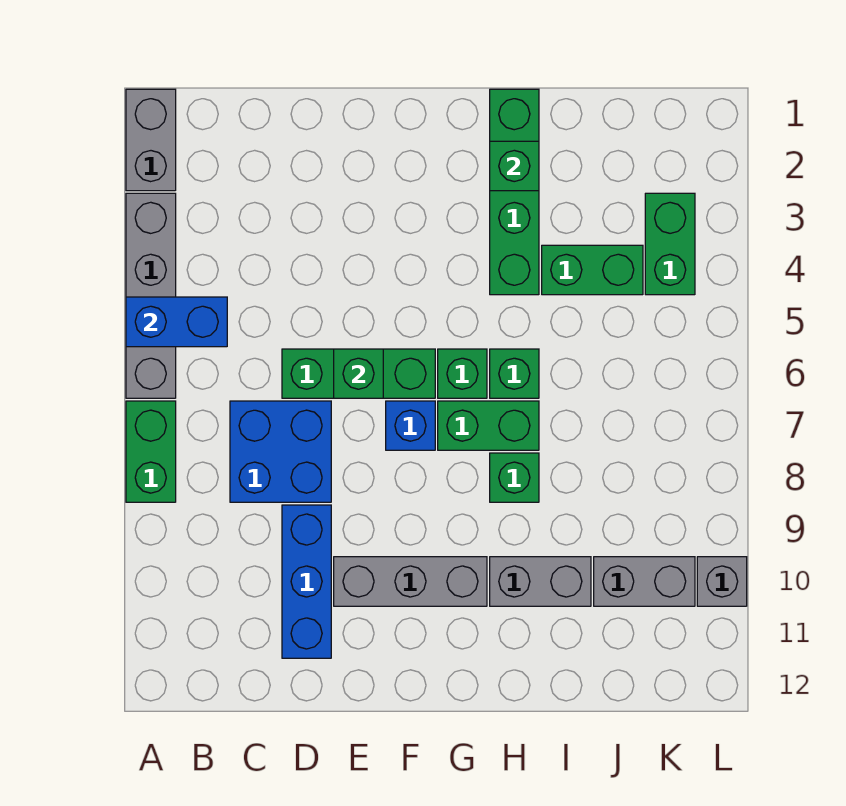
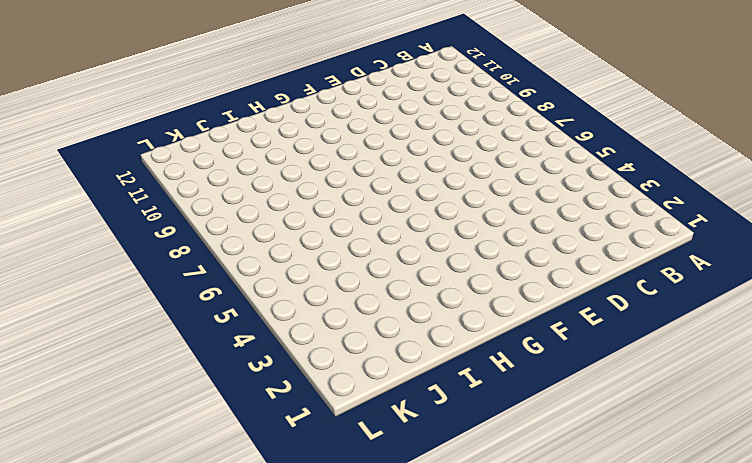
none -> grey brick A1:A2 level 1
none -> grey brick A3:A6 level 1
none -> green brick A7:A8 level 1

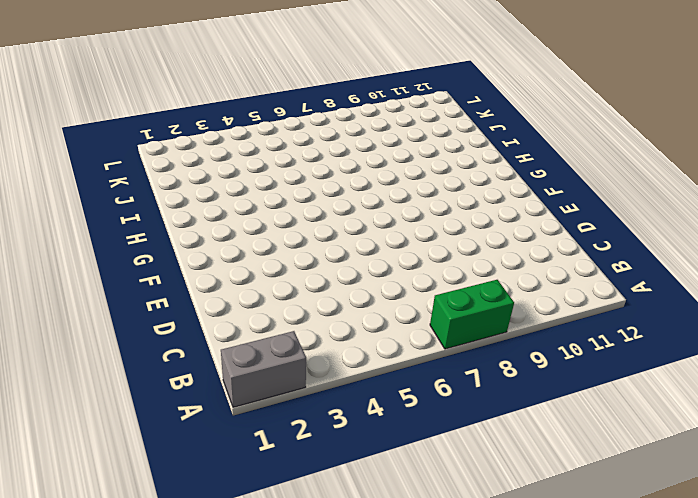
none -> grey brick A3:A6 level 1
none -> blue brick C7:D8 level 1
none -> green brick D6:F6 level 1

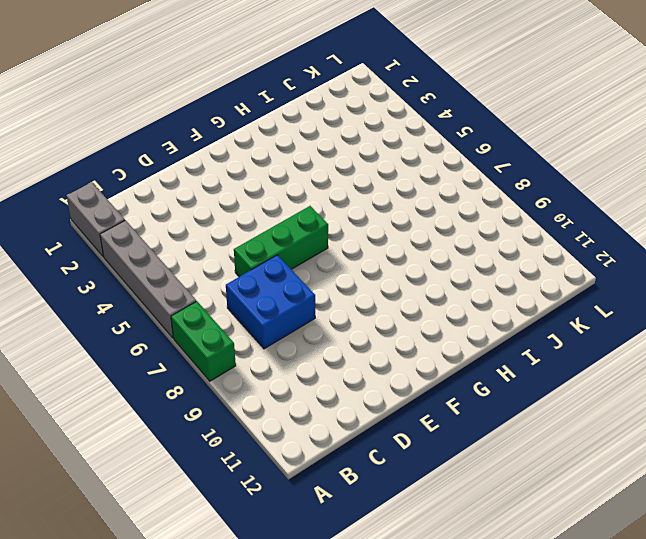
none -> blue brick D9:D11 level 1
none -> grey brick E10:G10 level 1
none -> blue brick F7 level 1

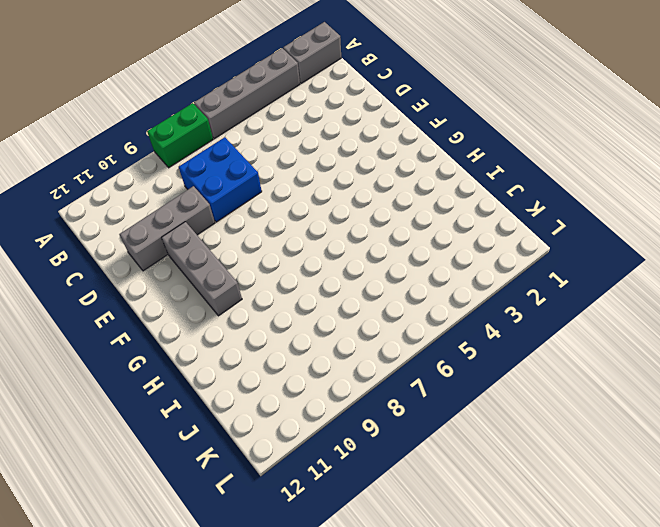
grey brick D9:D11 level 1 -> blue brick D9:D11 level 1
none -> green brick D6:F6 level 1
none -> blue brick F7 level 1
none -> green brick G6 level 1

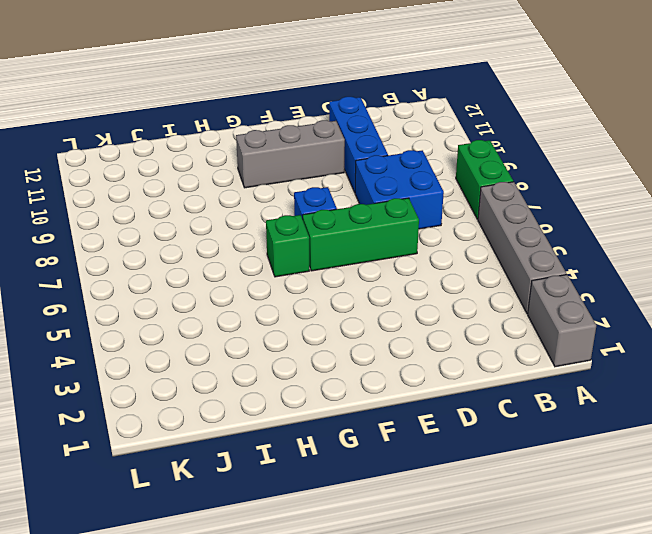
none -> green brick G7:H7 level 1
none -> green brick H1:H4 level 1
none -> green brick H6 level 1

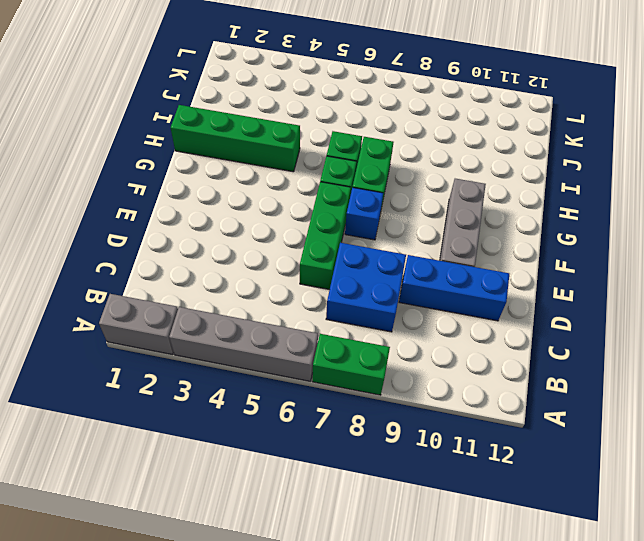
none -> green brick H8 level 1
none -> grey brick H10:I10 level 1
none -> green brick I4:J4 level 1

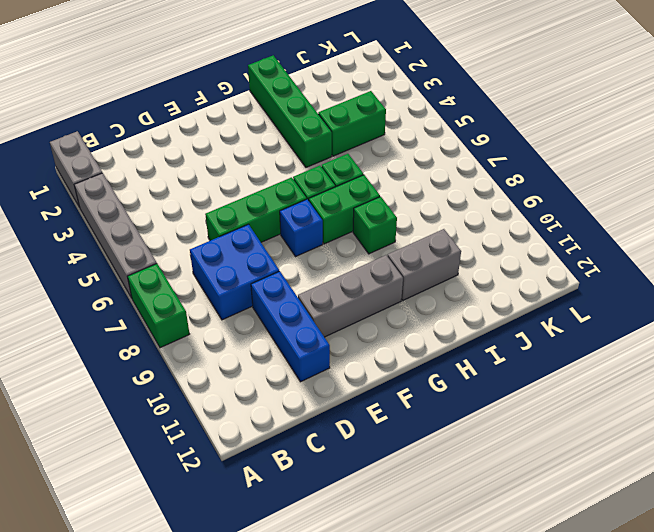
none -> grey brick J10:K10 level 1
none -> green brick K3:K4 level 1
none -> grey brick L10 level 1

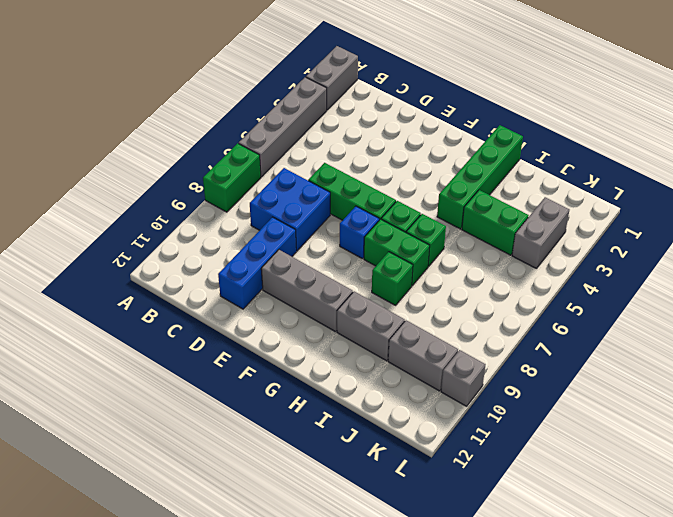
grey brick K3:K4 level 1 -> green brick K3:K4 level 1
none -> blue brick A5:B5 level 2
none -> green brick E6 level 2
none -> green brick H2 level 2

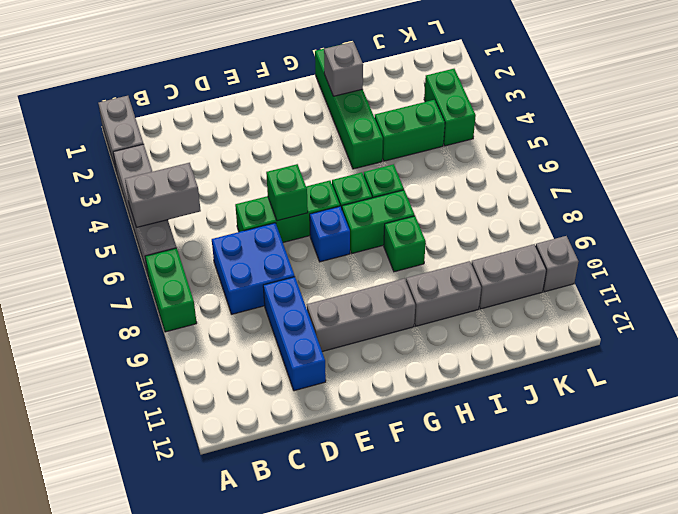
grey brick A5:B5 level 2 -> blue brick A5:B5 level 2
grey brick H2 level 2 -> green brick H2 level 2

